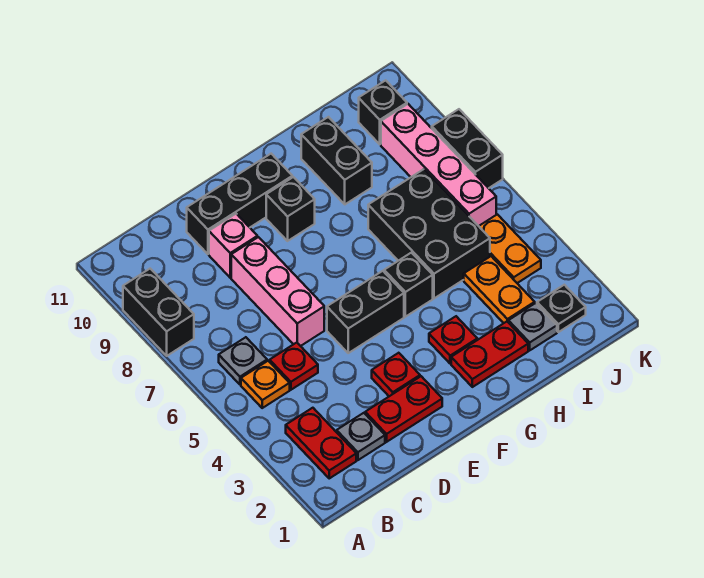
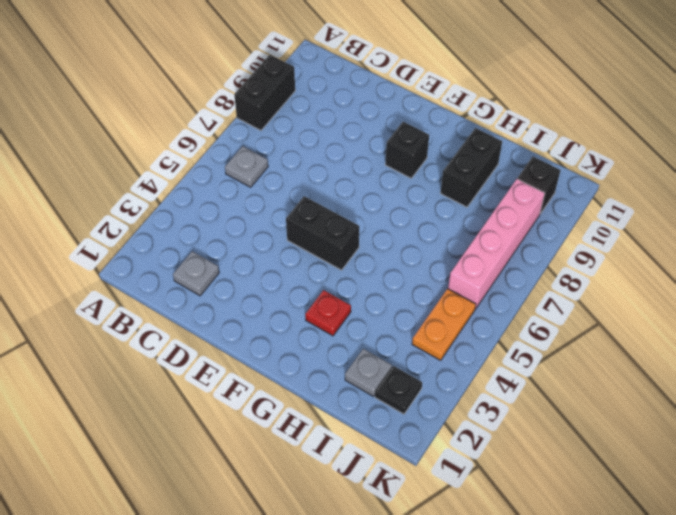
none -> red plate B2:B3 level 1
none -> orange plate B5 level 1
none -> red plate C5 level 1

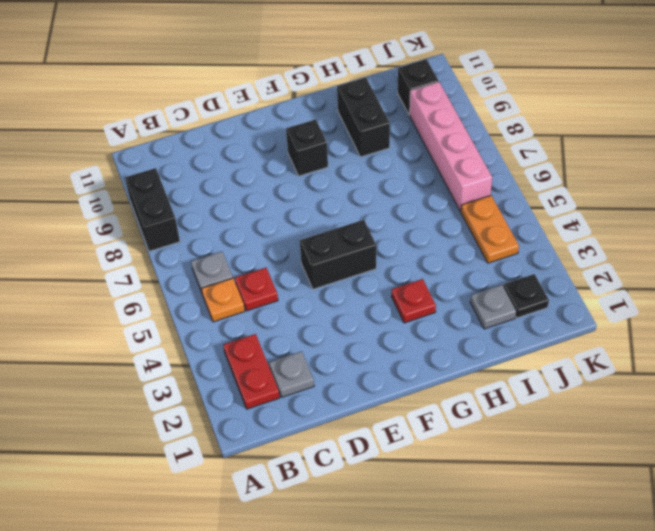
none -> red plate D2:E2 level 1
none -> pink brick D6:D8 level 1
none -> pink brick D9 level 1

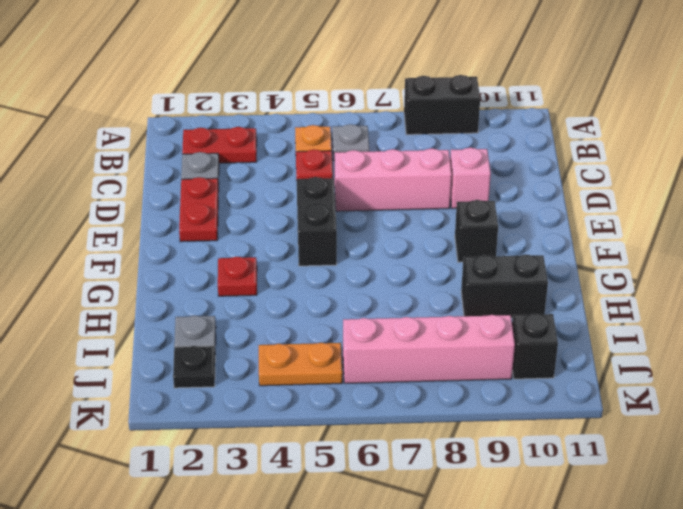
none -> black brick D10:F10 level 1
none -> red plate E3 level 1
none -> red plate G2:H2 level 1

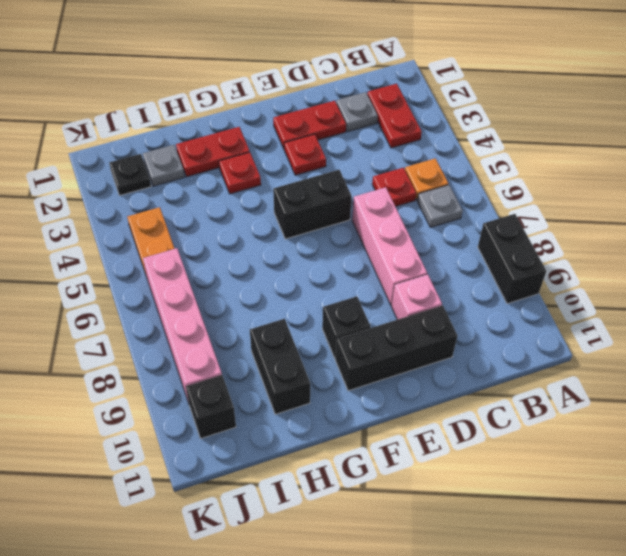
none -> black brick G5 level 1
none -> black brick H5:I7 level 1
none -> orange plate I3:I4 level 1

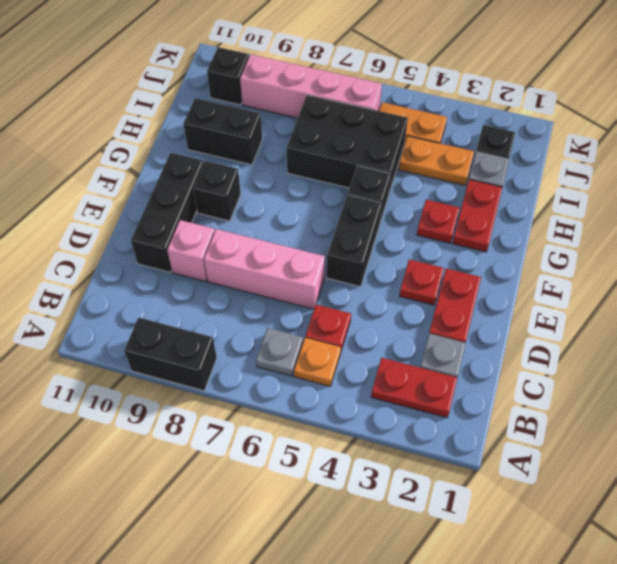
none -> black brick K7:K8 level 1

